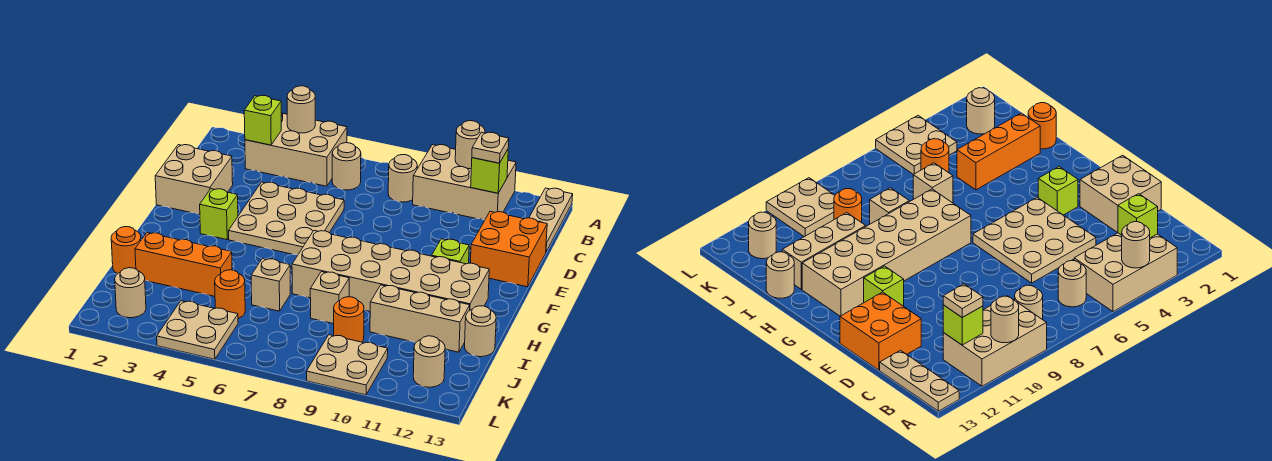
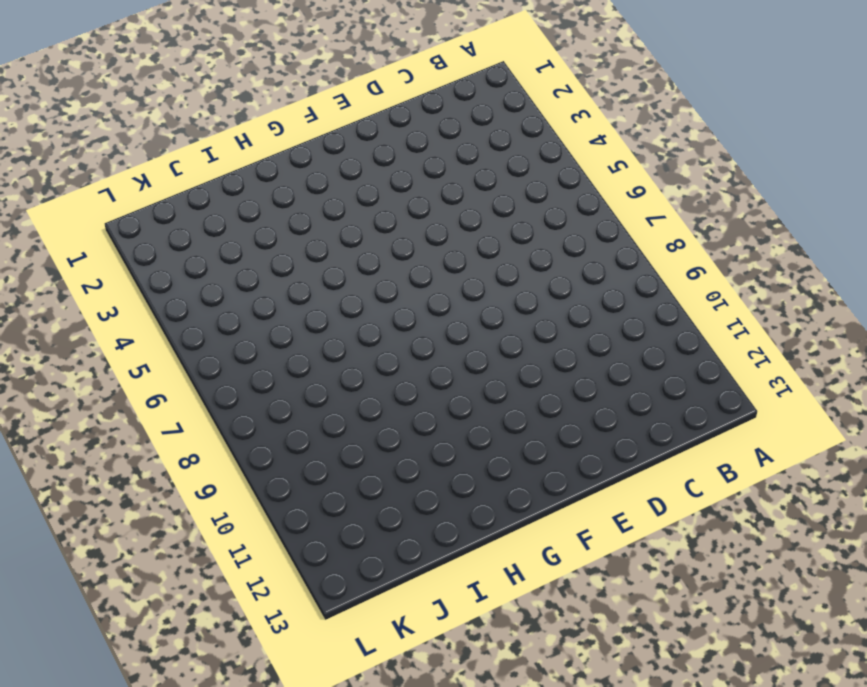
none -> tan brick A3:B5 level 1
none -> tan brick A9:B11 level 1
none -> tan plate A13:C13 level 1

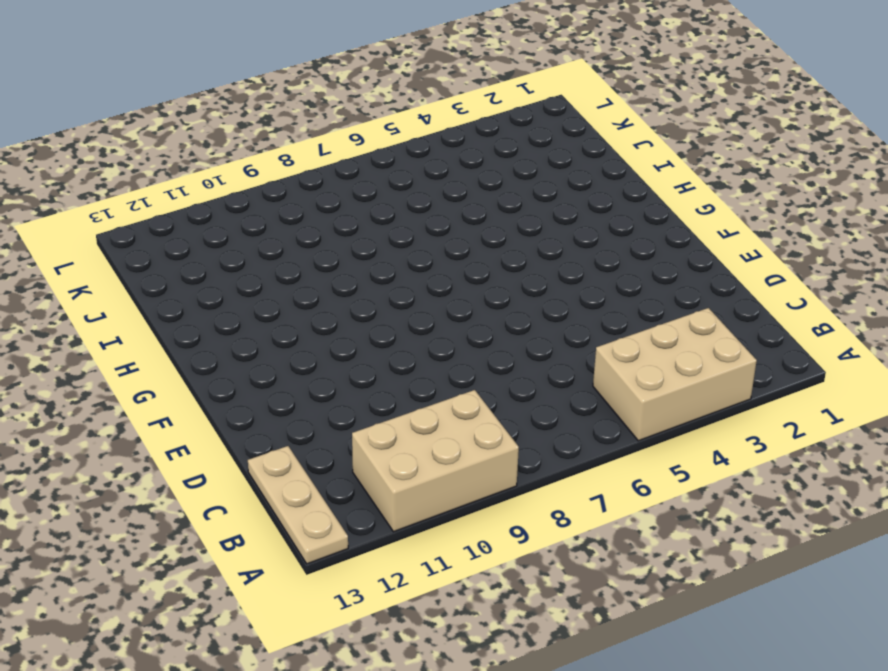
none -> tan round brick B6 level 1
none -> tan round brick B8 level 1
none -> tan brick D1:E2 level 1

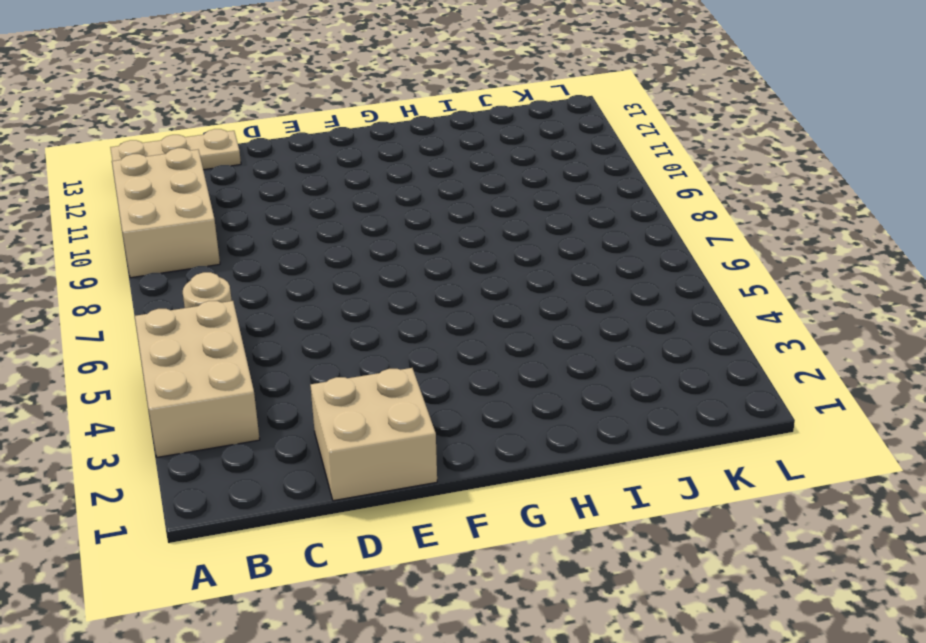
none -> tan round brick B8 level 1
none -> tan plate D4:F6 level 1
none -> orange brick D12:E13 level 1

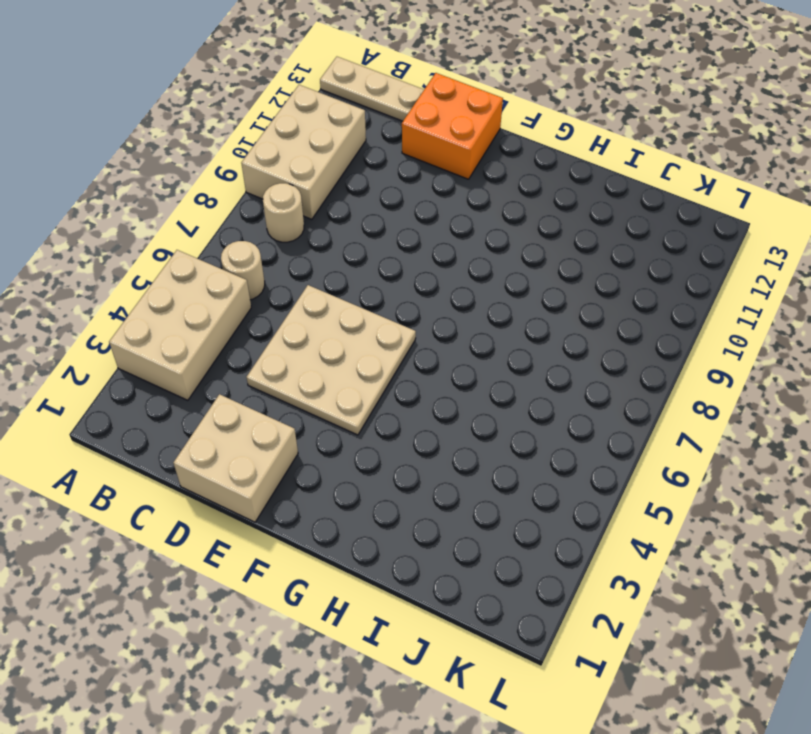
none -> lime brick F3 level 1
none -> lime brick F11 level 1
none -> tan brick G7:H12 level 1

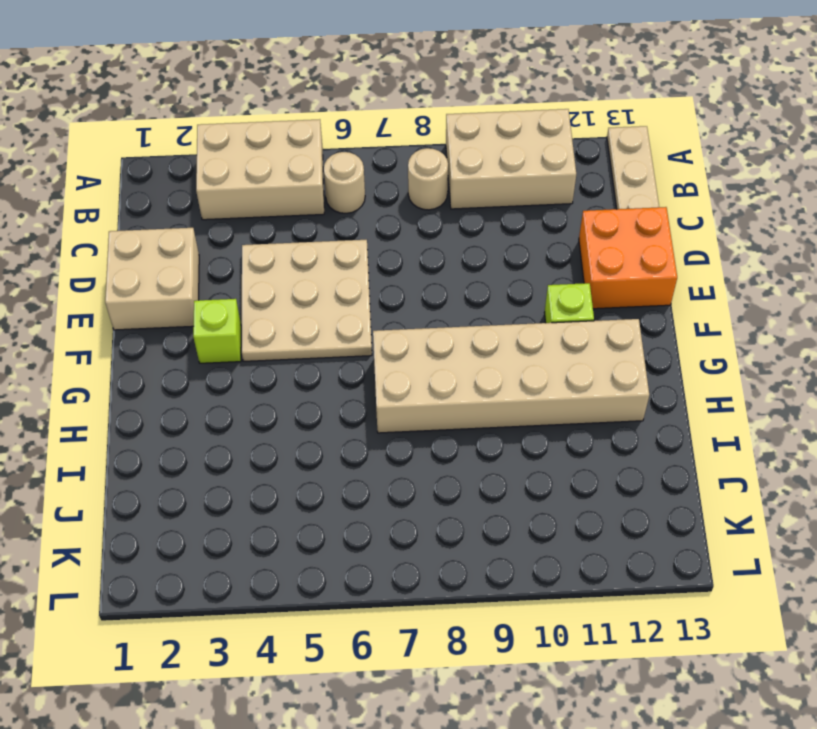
none -> orange round brick I1 level 1
none -> orange brick I2:I4 level 1
none -> tan brick I6 level 1

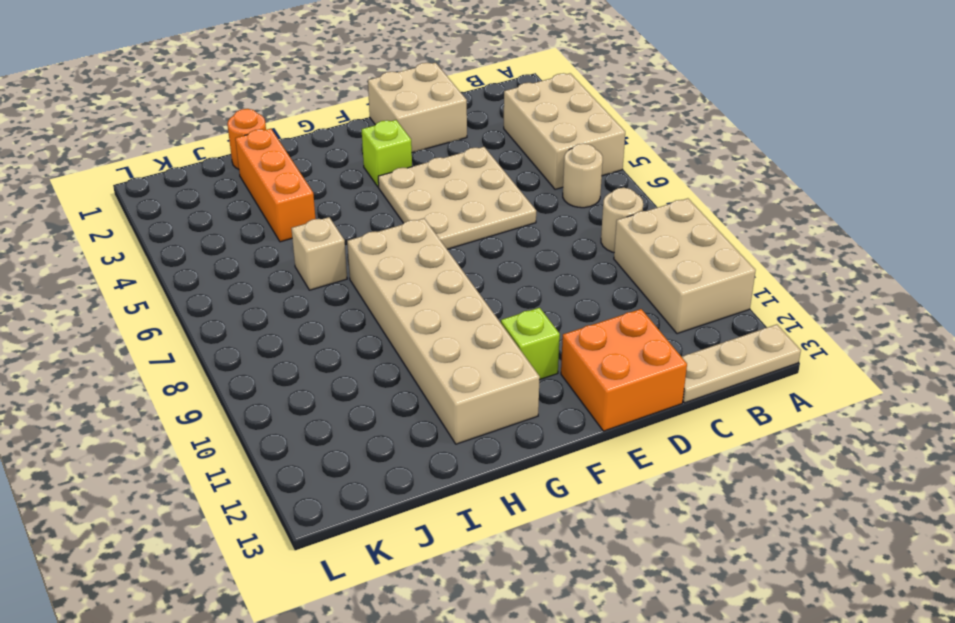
none -> tan brick I8 level 1
none -> tan brick I10:I12 level 1
none -> tan round brick I13 level 1

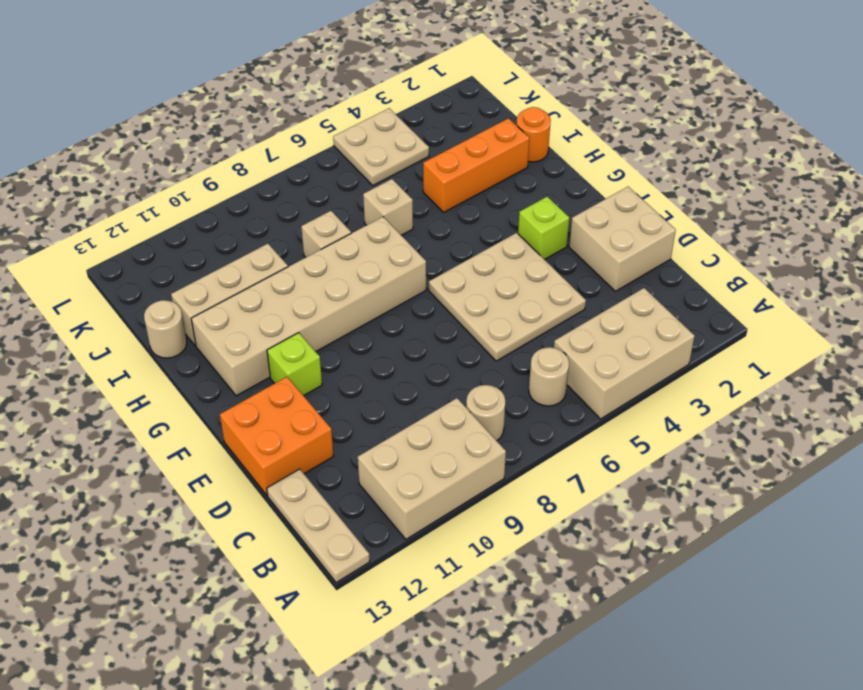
none -> orange round brick J5 level 1
none -> orange round brick J9 level 1
none -> tan round brick K2 level 1

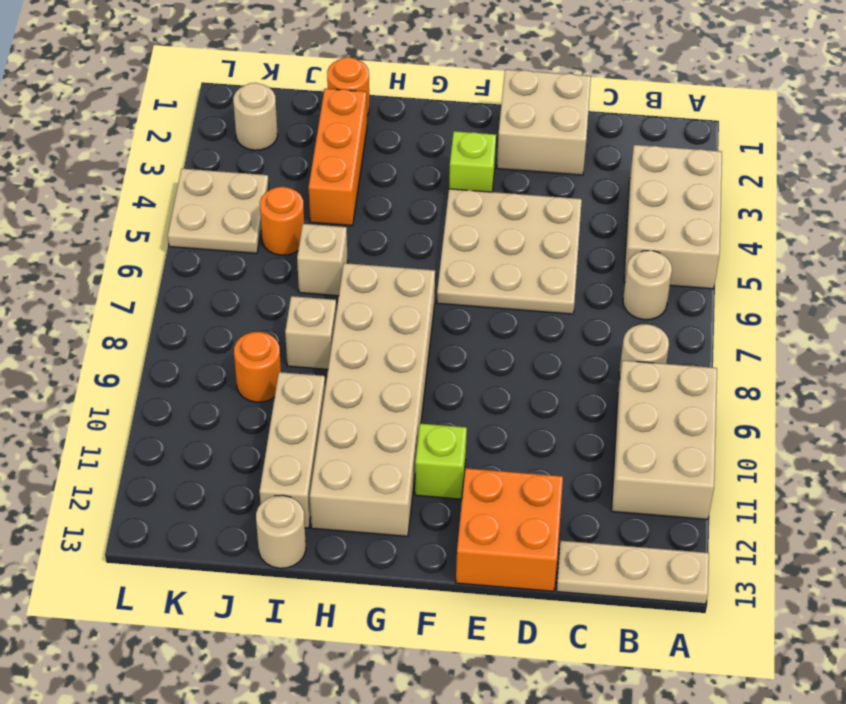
none -> tan plate K9:L10 level 1
none -> tan round brick K12 level 1
none -> tan round brick A4 level 2

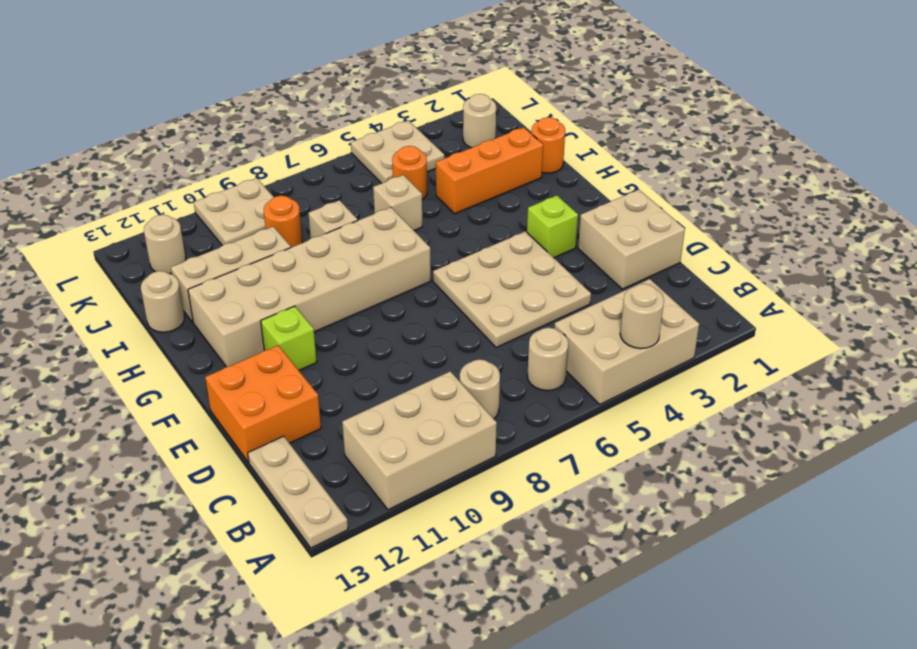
none -> tan round brick A10 level 2
none -> lime brick B3 level 2
none -> lime brick B11 level 2

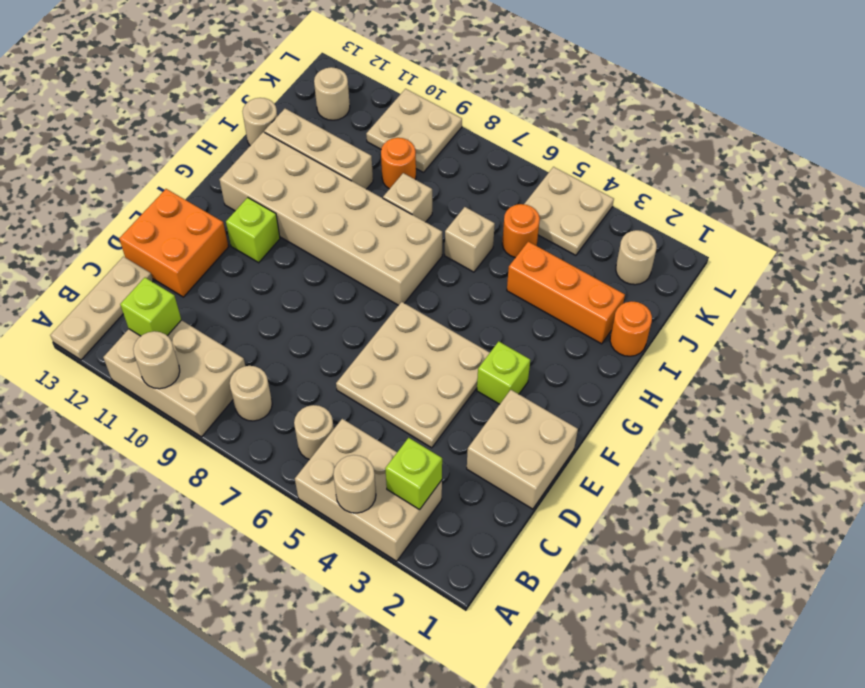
none -> tan plate B11 level 3

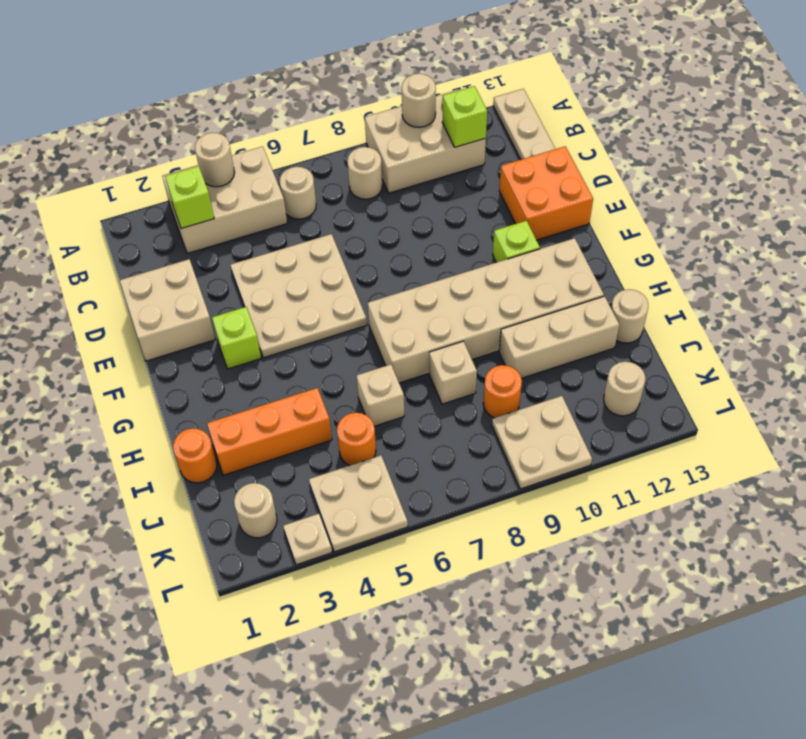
tan plate L3 level 1 -> tan plate B11 level 3

